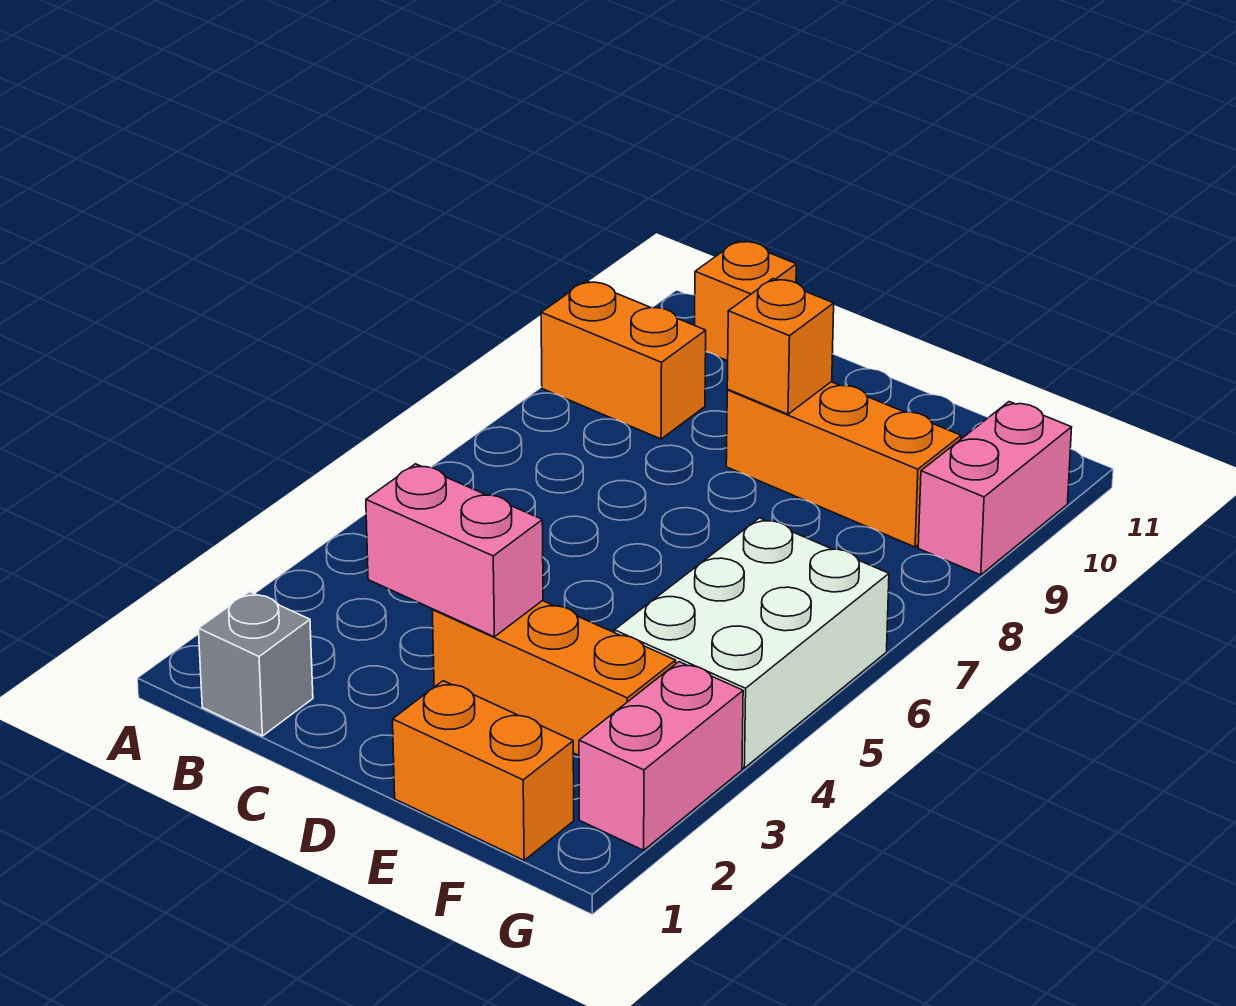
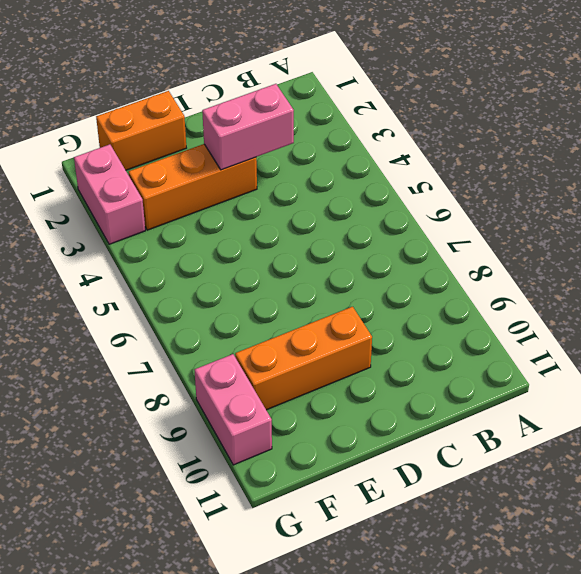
none -> orange brick A9:B9 level 1
none -> grey brick B1 level 1

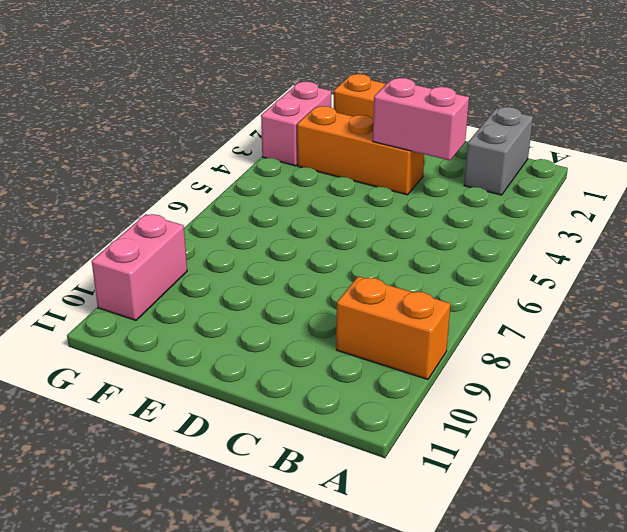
grey brick B1:B2 level 1 -> grey brick B1 level 1
none -> orange brick B11 level 1
none -> orange brick D9:F9 level 1

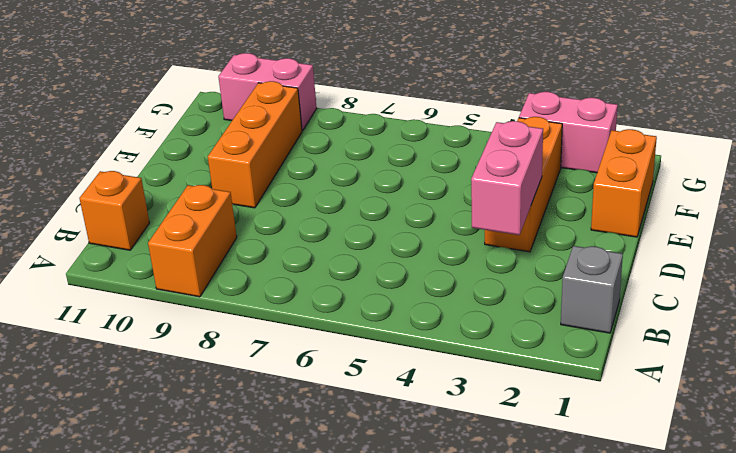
none -> white brick F4:G6 level 1
none -> orange brick D9 level 2

